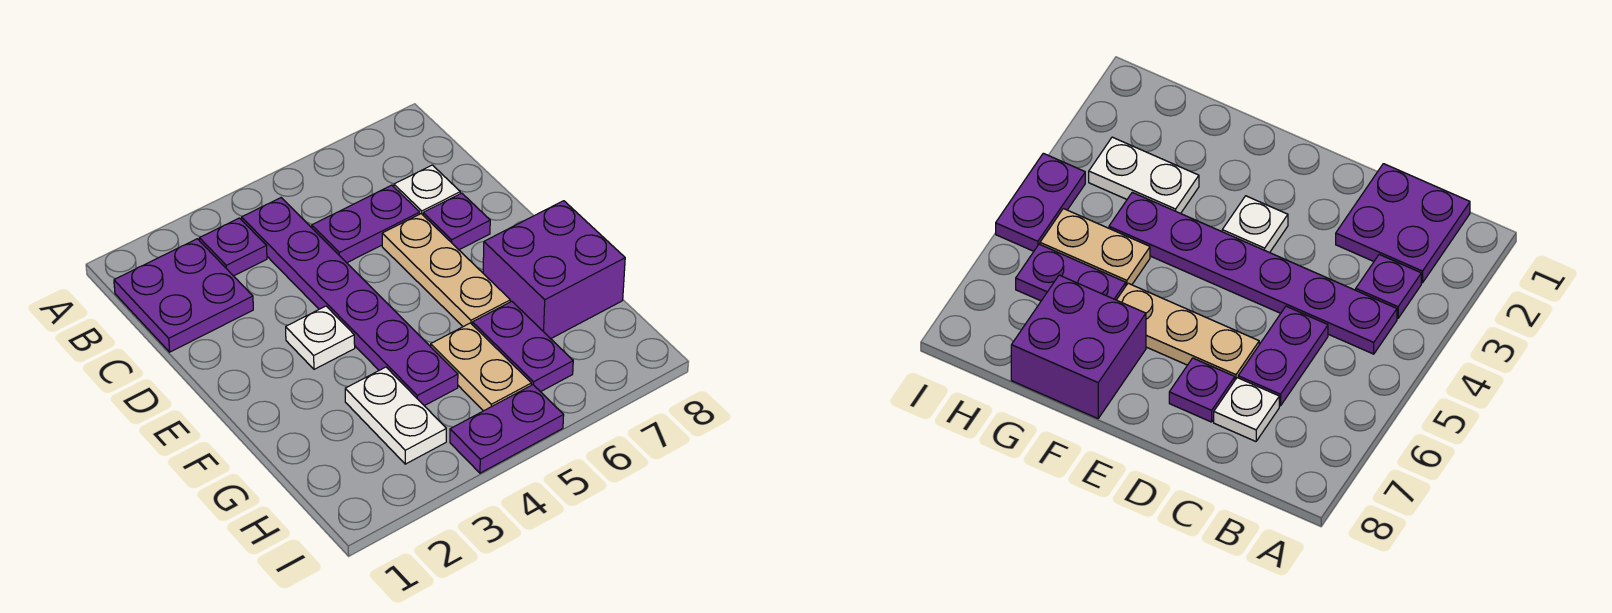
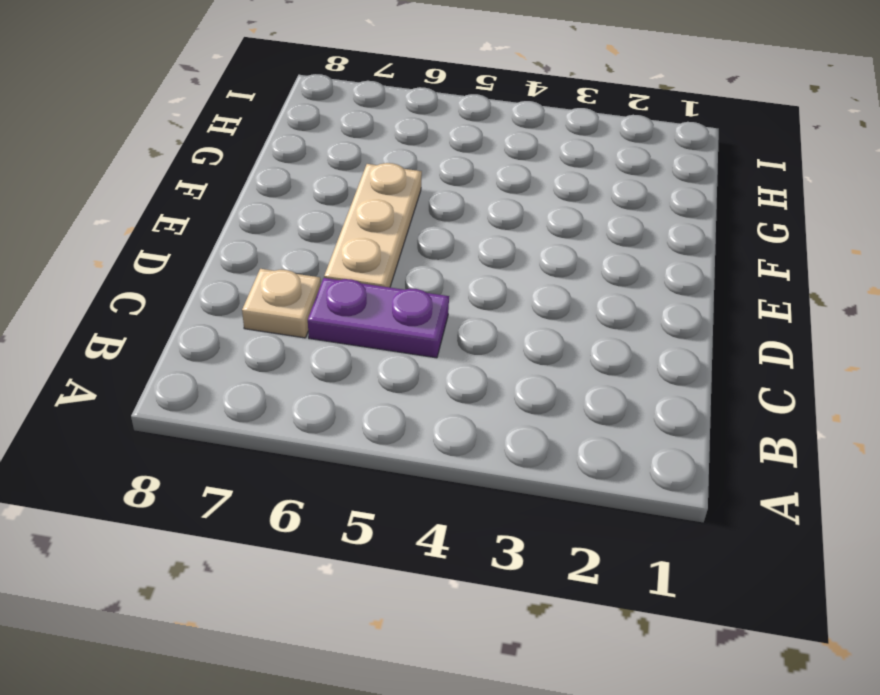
tan plate C7 level 1 -> white plate C7 level 1
none -> purple plate B1:C2 level 1
none -> purple plate B3 level 1
none -> purple plate B4:G4 level 1

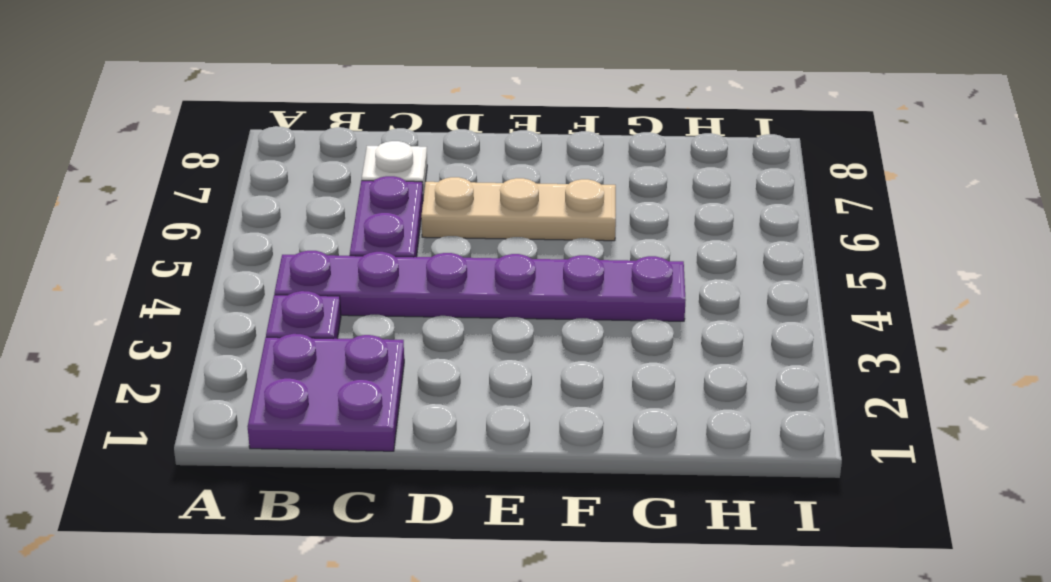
none -> purple plate D7 level 1
none -> white plate E3 level 1
none -> purple brick F7:G8 level 1

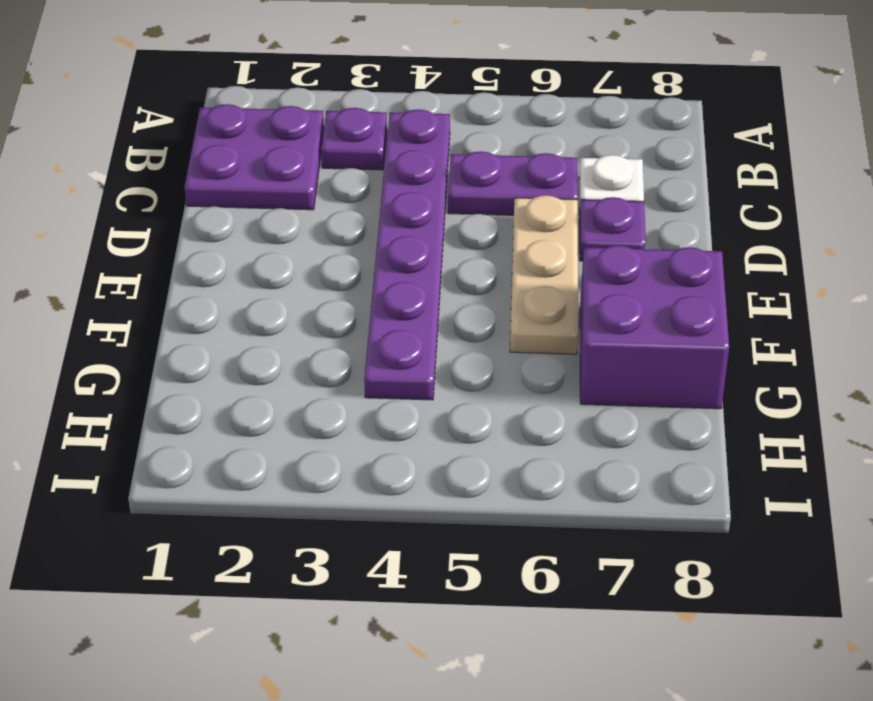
none -> white plate E3 level 1
none -> white plate G3:H3 level 1
none -> tan plate G5:H5 level 1

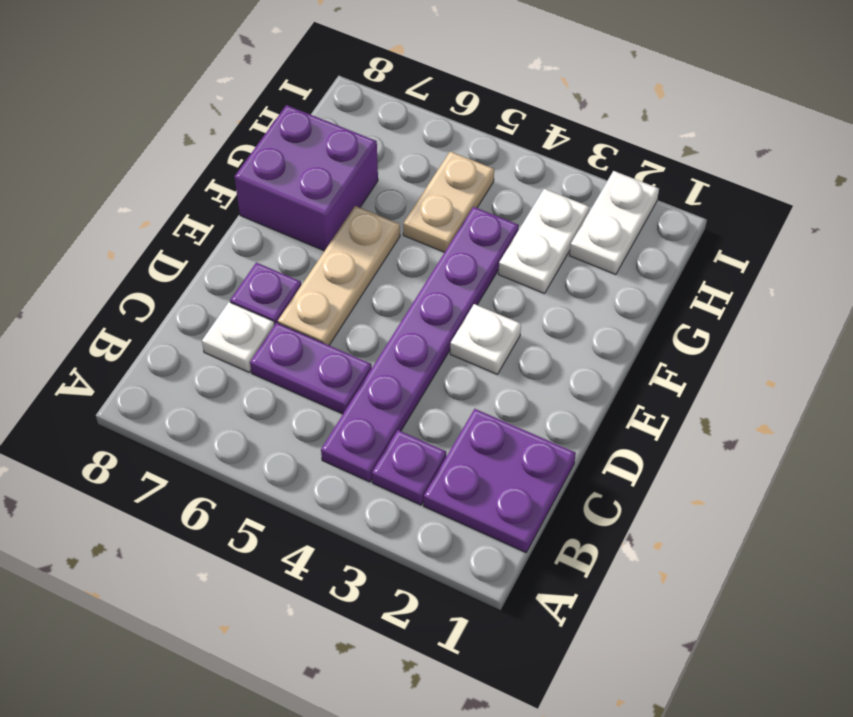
white plate H2:I2 level 1 -> none
none -> purple plate G6:H6 level 1
none -> purple plate I4:I5 level 1

